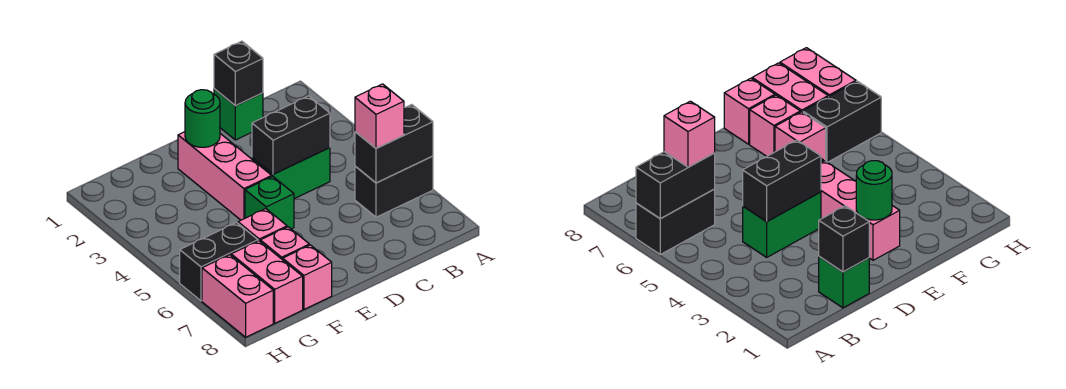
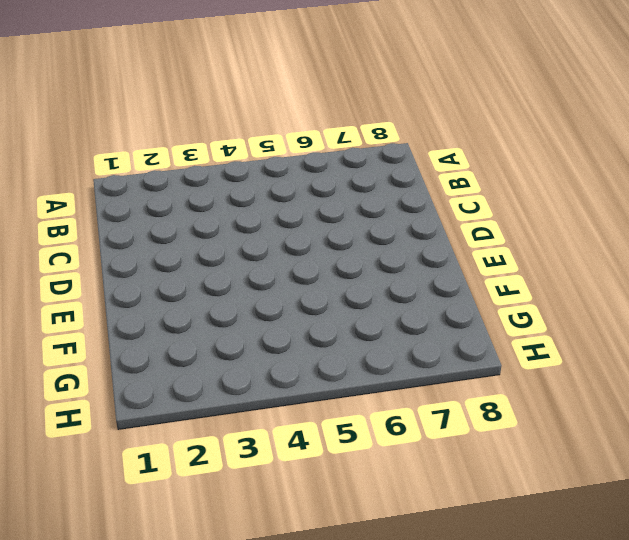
none -> black brick A6:B6 level 1
none -> green brick C1 level 1
none -> green brick C4:D4 level 1

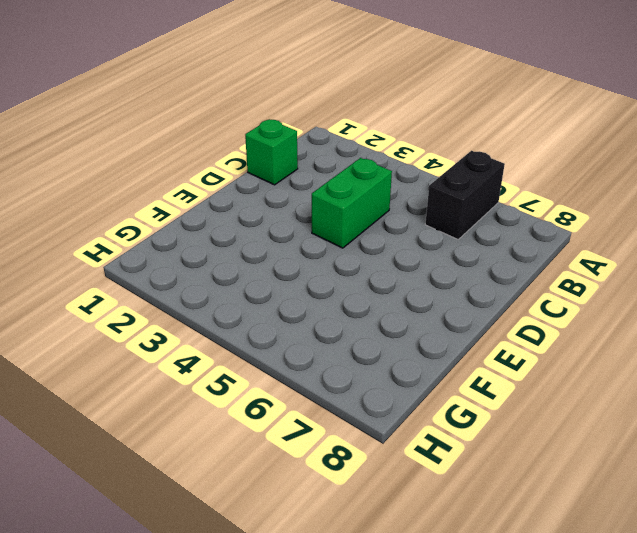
none -> pink brick E2:E4 level 1
none -> green brick E5 level 1
none -> pink brick F6 level 1

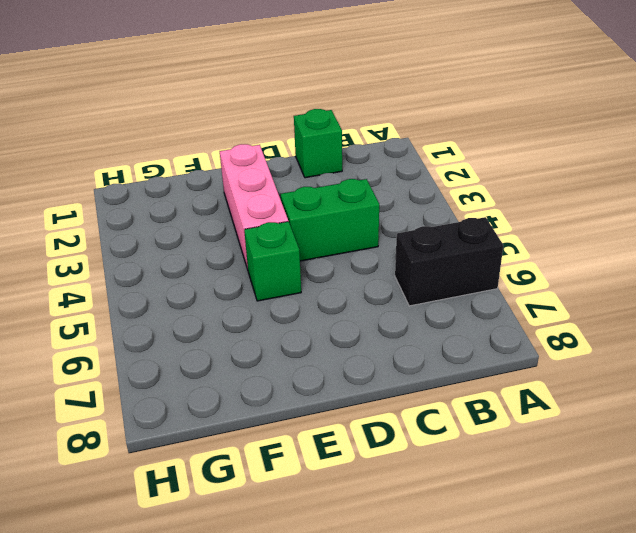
none -> pink brick F6 level 1
none -> pink brick F7 level 1
none -> pink brick F8 level 1

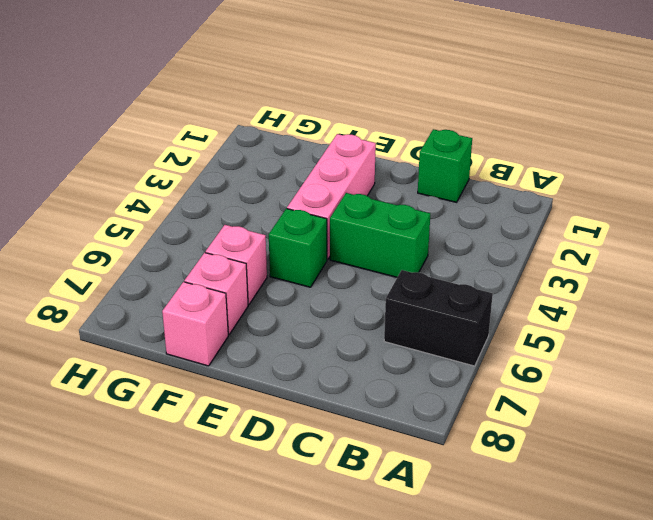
none -> black brick G6:H6 level 1
none -> pink brick G7:G8 level 1
none -> pink brick H7:H8 level 1

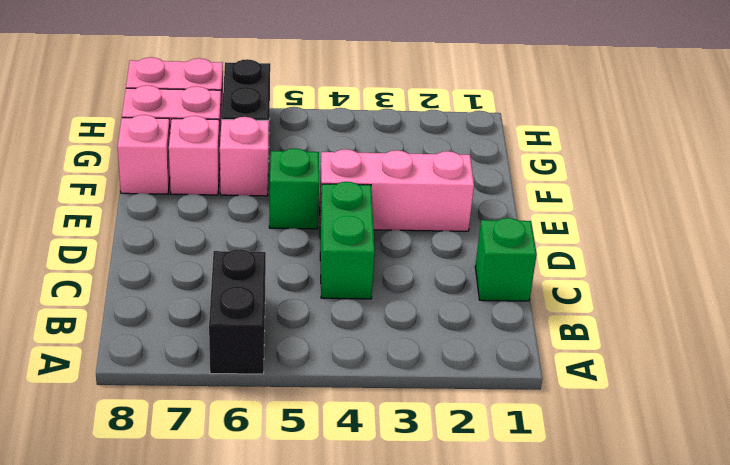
none -> black brick A6:B6 level 2
none -> black brick C1 level 2
none -> black brick C4:D4 level 2

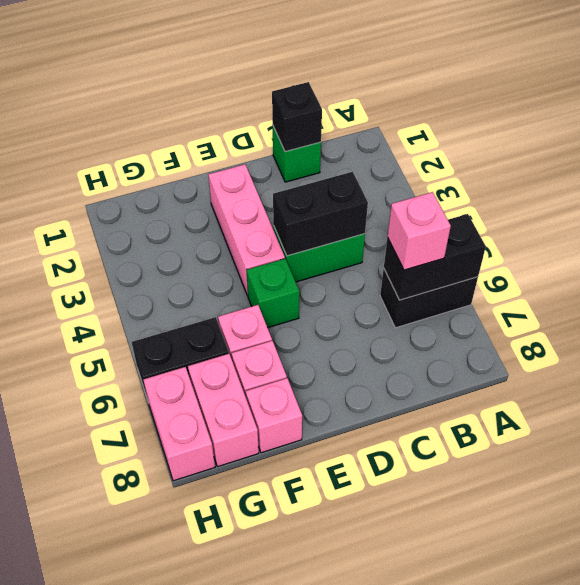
none -> green round brick E2 level 2

